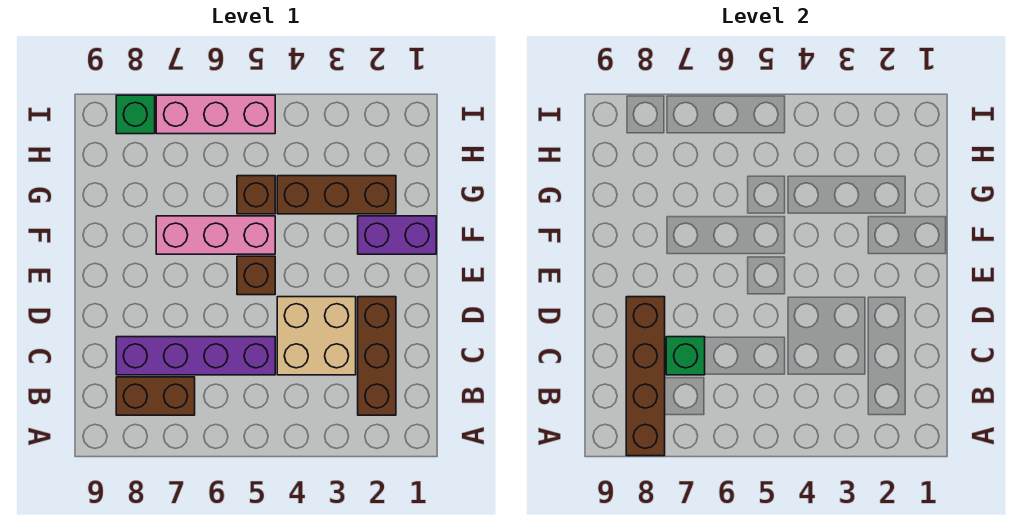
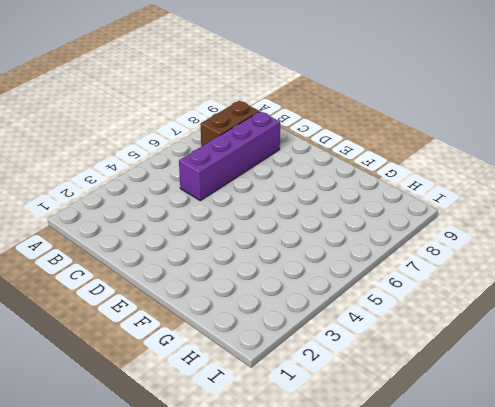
none -> brown brick B2:D2 level 1
none -> tan brick C3:D4 level 1
none -> brown brick E5 level 1

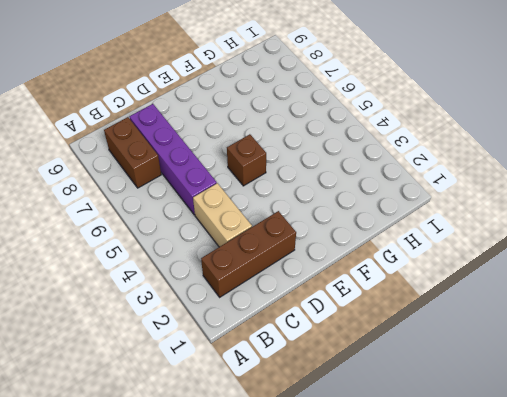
tan brick C3:C4 level 1 -> tan brick C3:D4 level 1
none -> purple brick F1:F2 level 1
none -> pink brick F5:F7 level 1
none -> brown brick G2:G4 level 1

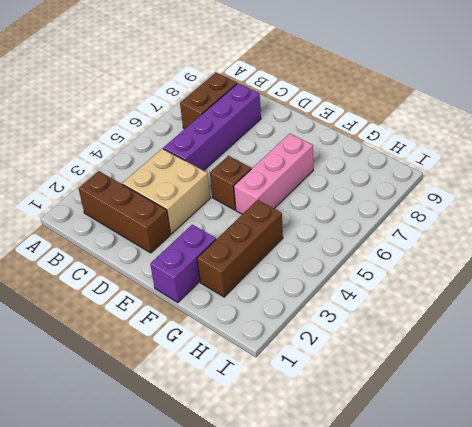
none -> brown brick G5 level 1
none -> pink brick I5:I7 level 1
none -> green brick I8 level 1

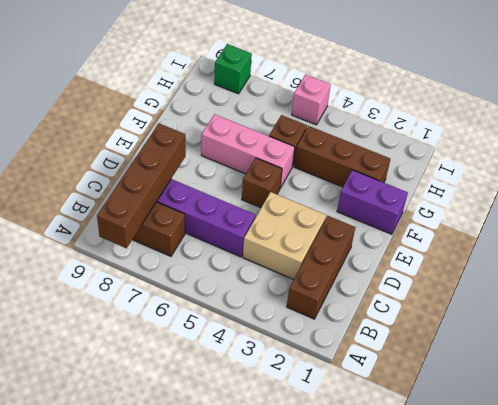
pink brick I5 level 1 -> pink brick I5:I7 level 1
none -> green brick C7 level 2

